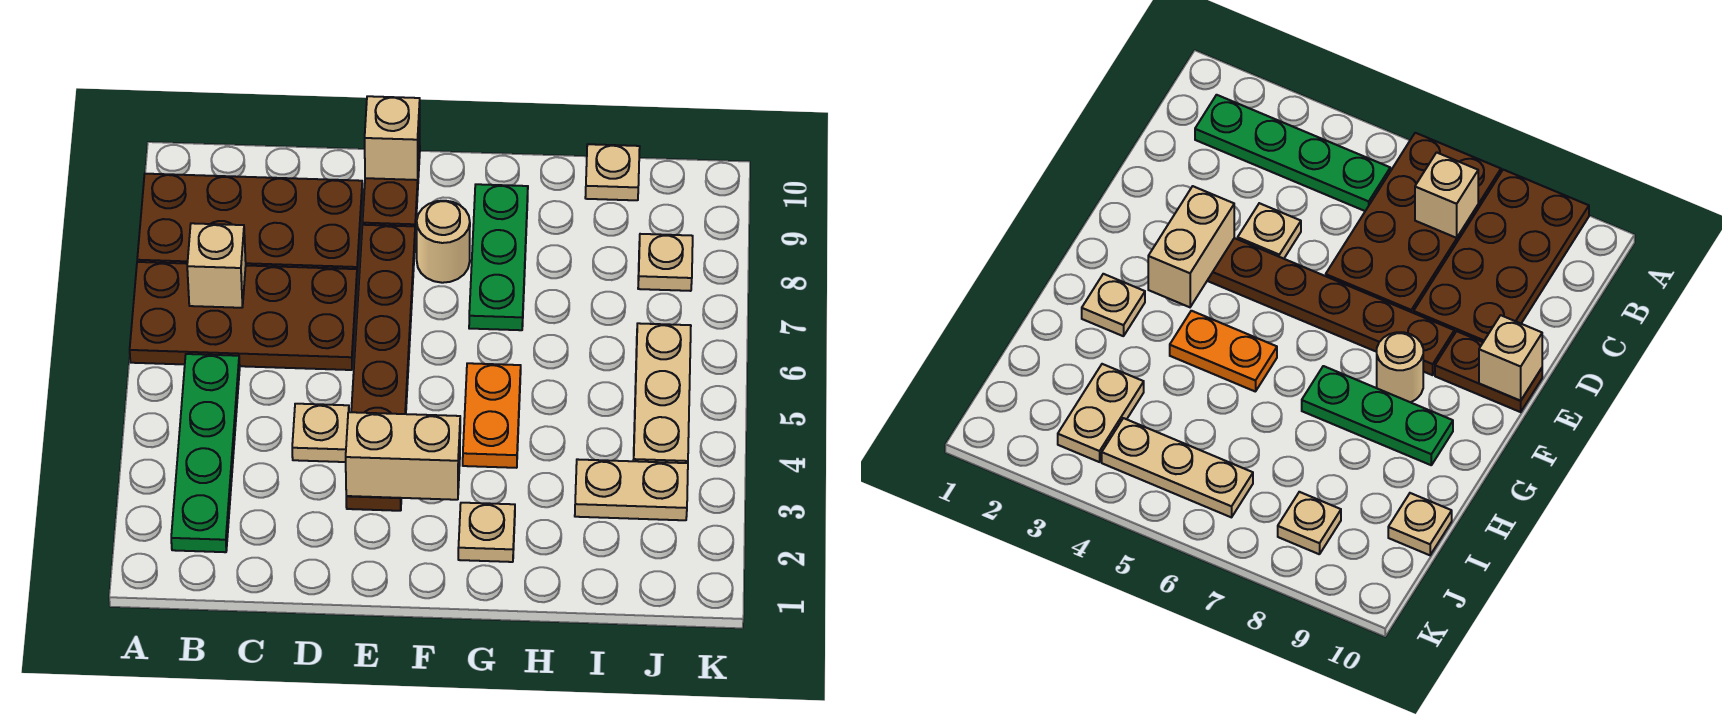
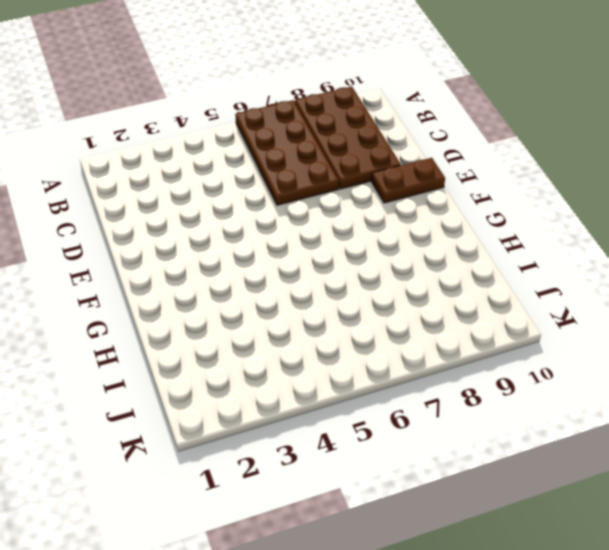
none -> green plate B2:B5 level 1
none -> tan plate D4 level 1
none -> brown plate E3:E8 level 1

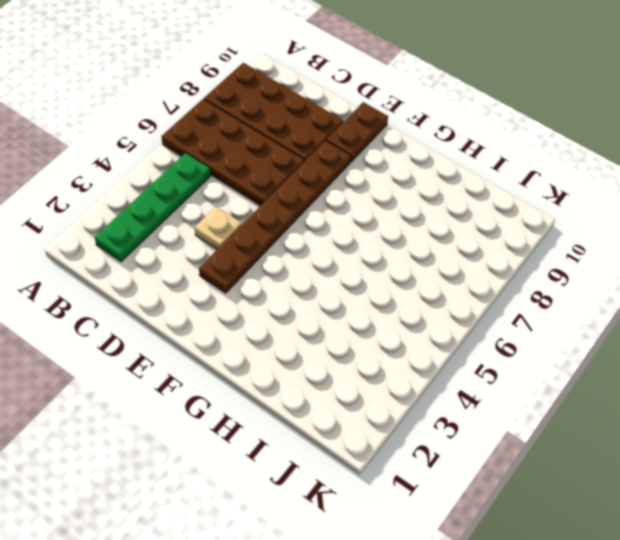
none -> tan round brick F8 level 1
none -> tan plate G2 level 1
none -> orange plate G4:G5 level 1

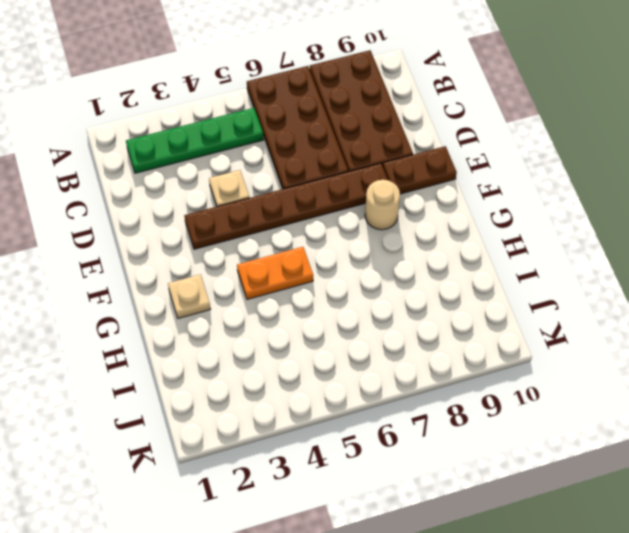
none -> green plate G7:G9 level 1
none -> tan plate I3:J3 level 1
none -> tan plate I10 level 1

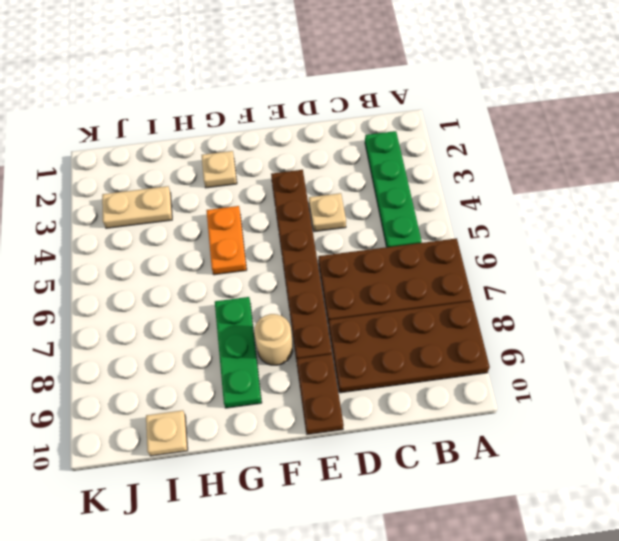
none -> tan plate J4:J6 level 1
none -> tan plate J8 level 1
none -> tan brick B7 level 2

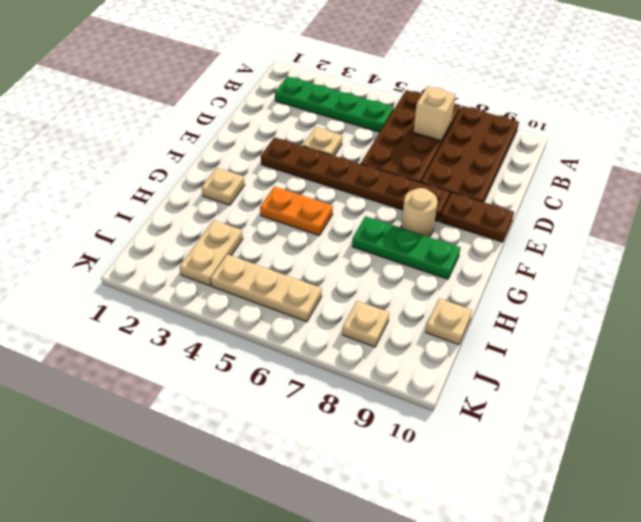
none -> tan brick E3:F3 level 2
none -> tan brick E10 level 2

